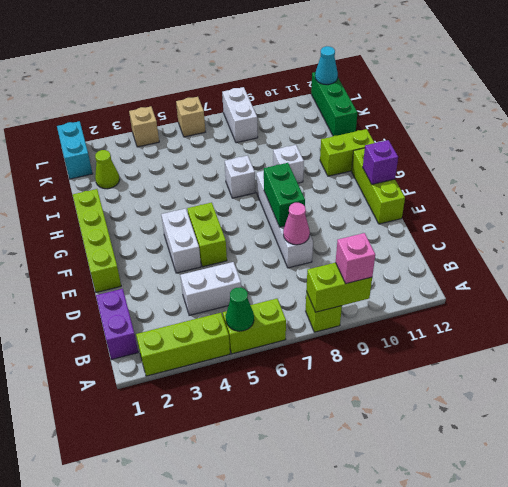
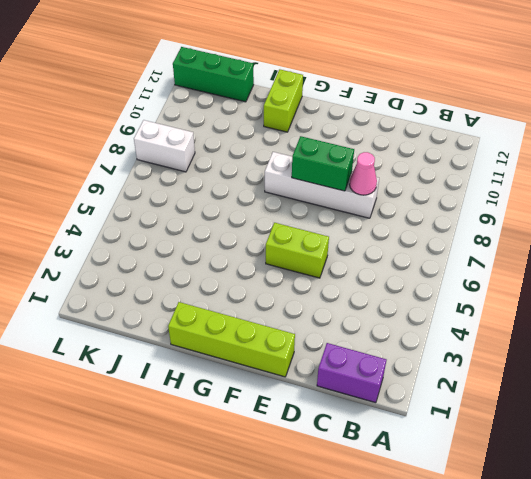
none -> lime brick A2:A4 level 1
none -> lime brick A5:A6 level 1
none -> lime brick A8 level 1

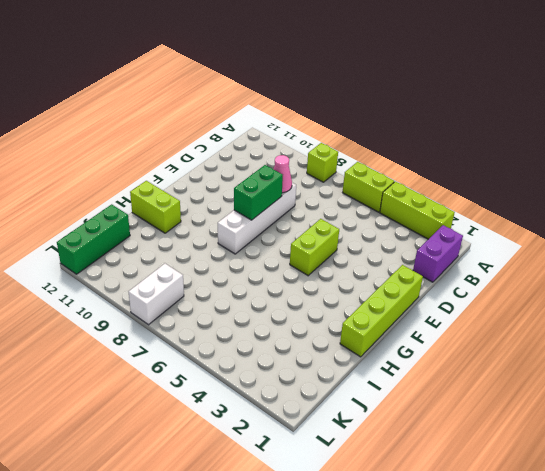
none -> white brick C4:C5 level 1
none -> white brick E4:F4 level 1
none -> lime brick E12:G12 level 1

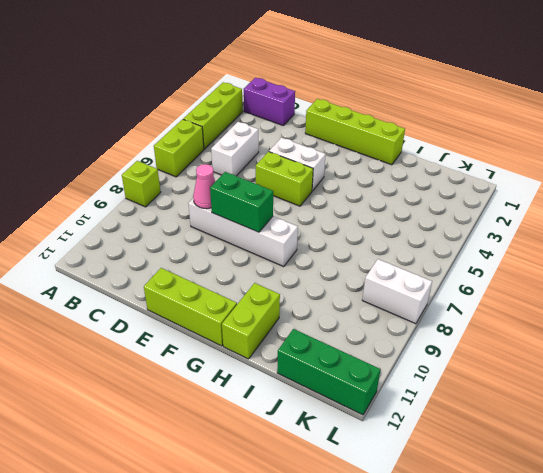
none -> white brick H7 level 1
none -> white brick H9 level 1
none -> lime cone J2 level 1

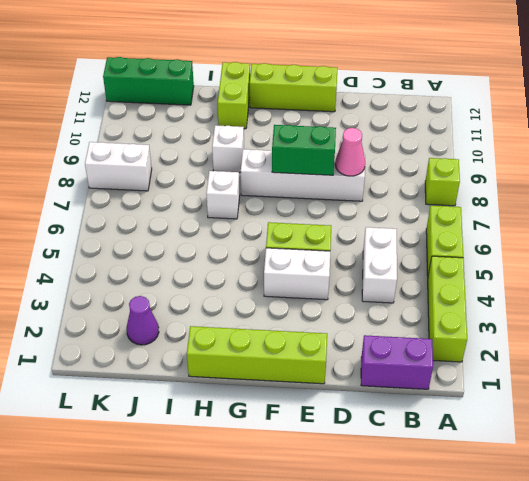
purple cone J2 level 1 -> lime cone J2 level 1
none -> cyan brick K1:L1 level 1
none -> tan brick L4 level 1
none -> tan brick L6 level 1

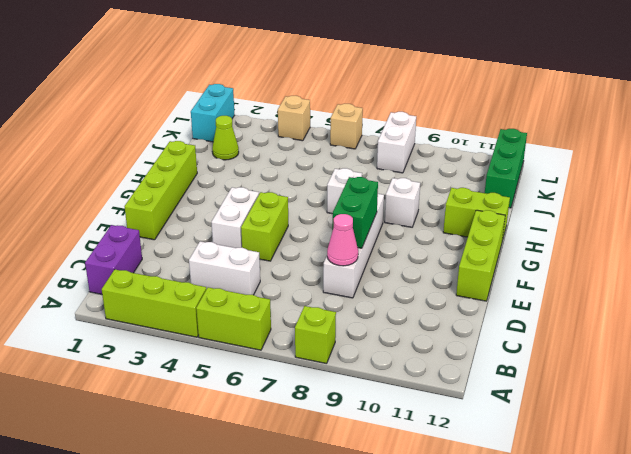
none -> green cone A5 level 2
none -> lime brick A8:A9 level 2
none -> purple brick F12 level 2

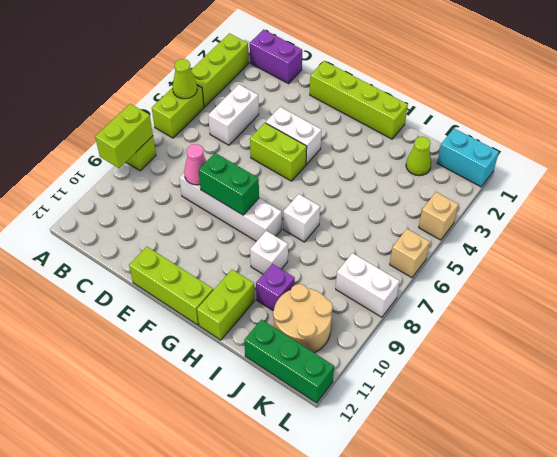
lime cone A5 level 2 -> green cone A5 level 2
purple brick I10 level 1 -> purple brick F12 level 2
tan round brick J10:K11 level 1 -> none
none -> cyan cone L12 level 2
none -> pink brick A9 level 3

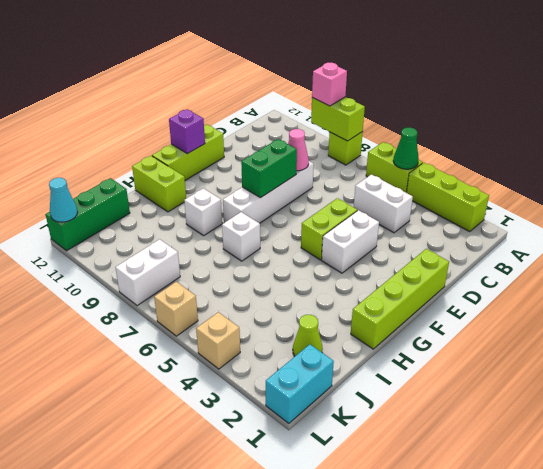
none -> purple brick B1:C1 level 1

